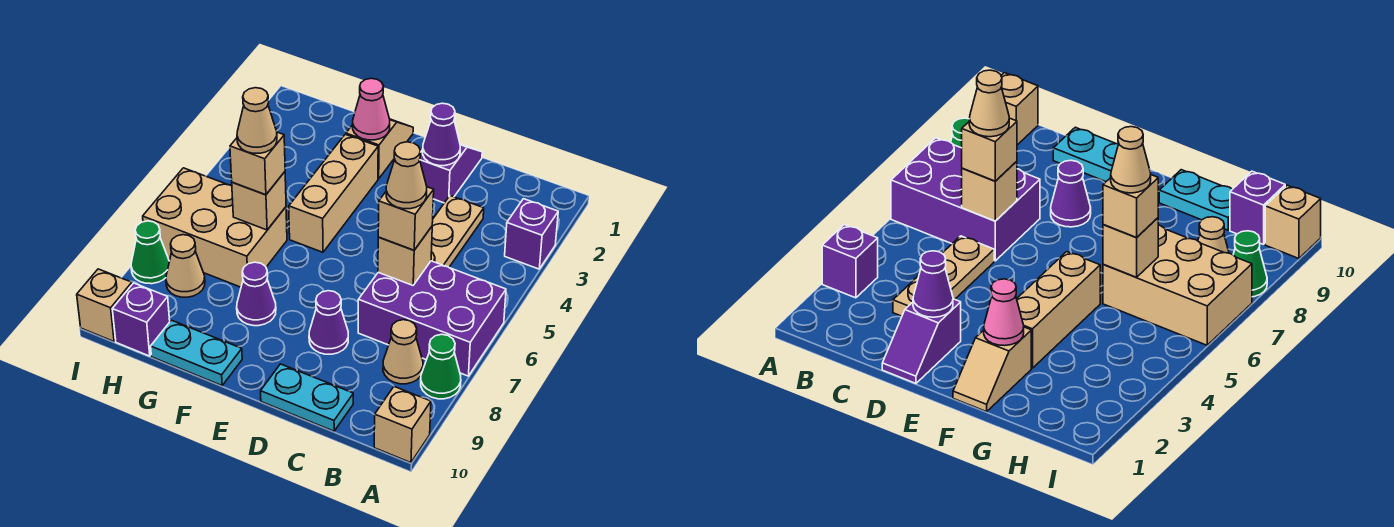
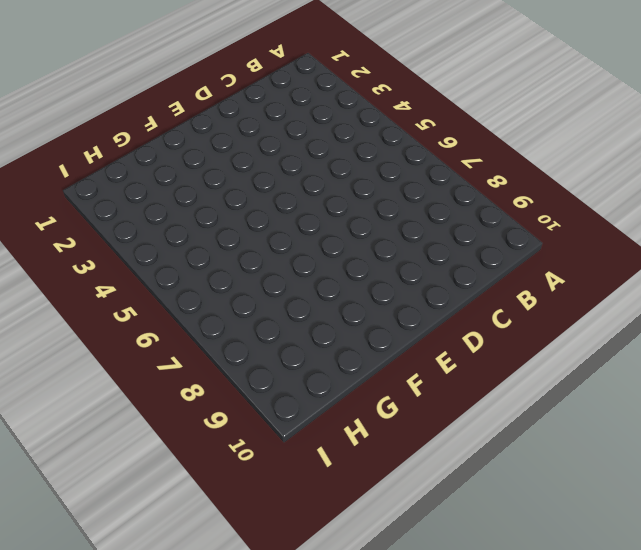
none -> purple brick A3 level 1
none -> purple brick A6:C7 level 1
none -> green cone A8 level 1

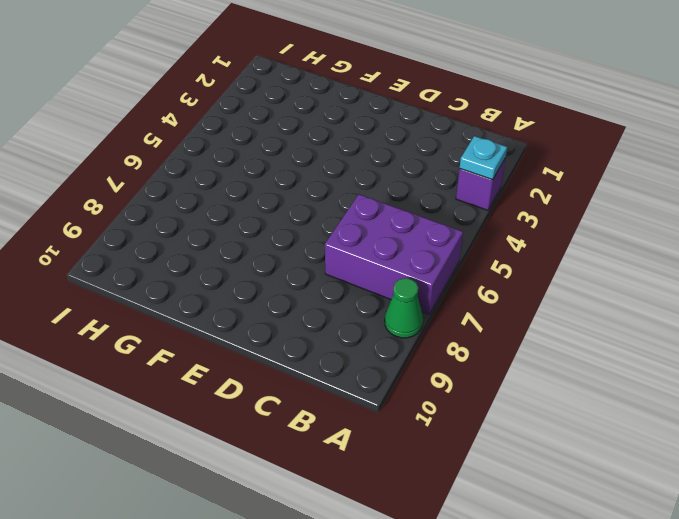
cyan plate A3 level 2 -> none
none -> tan brick A10 level 1
none -> tan cone B8 level 1
none -> tan plate C3:C5 level 1

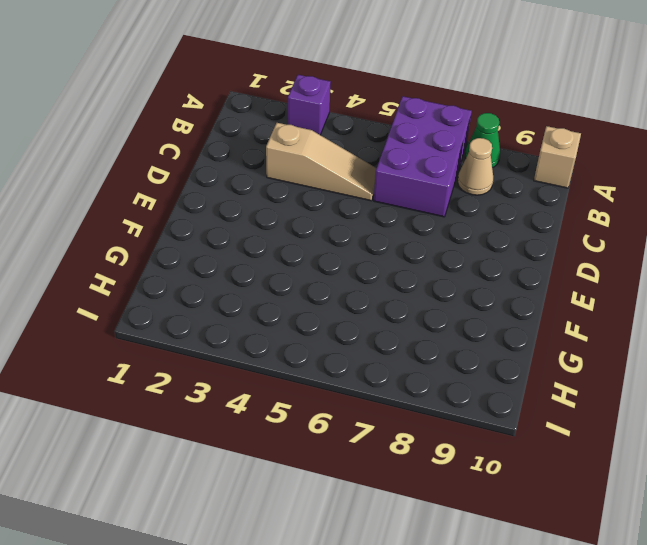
tan slope C3:C5 level 1 top 3 -> tan plate C3:C5 level 1
none -> cyan plate C10:D10 level 1
none -> purple slope D1:D2 level 1 top 2
none -> purple cone D8 level 1

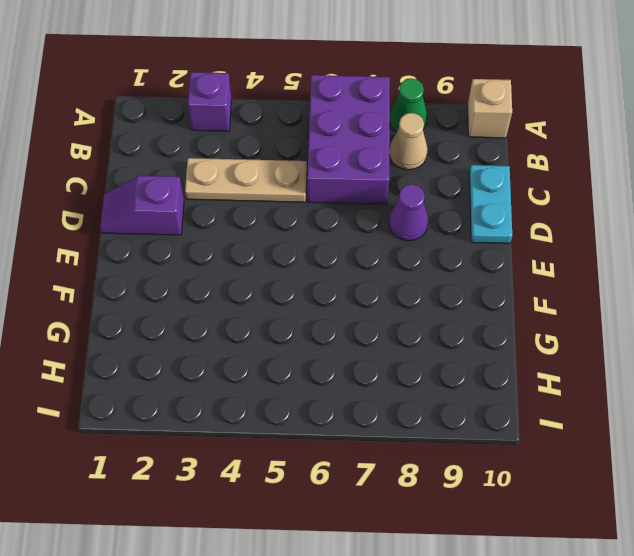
none -> tan slope F1:F2 level 1 top 2
none -> tan brick F3:F5 level 1
none -> purple cone F8 level 1

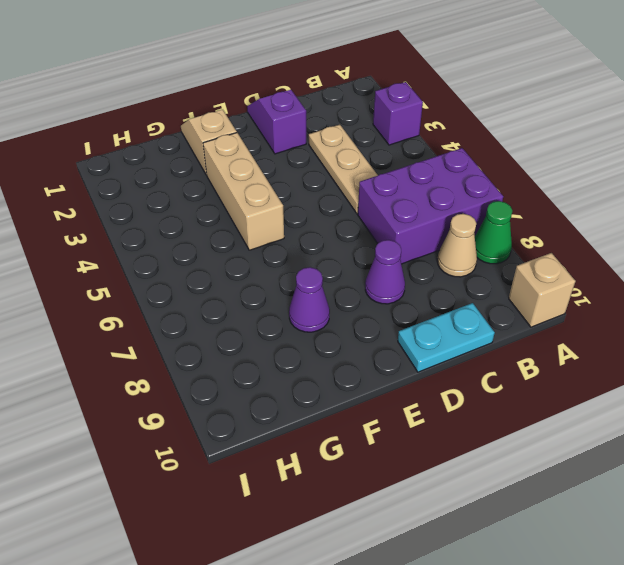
none -> cyan plate F10:G10 level 1
none -> tan brick G6:I7 level 1
none -> tan cone H8 level 1

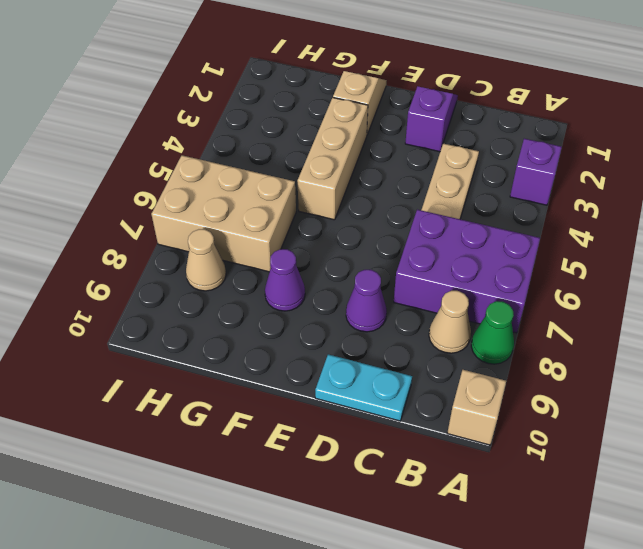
none -> cyan plate F10:G10 level 1
none -> purple brick H10 level 1
none -> green cone I8 level 1

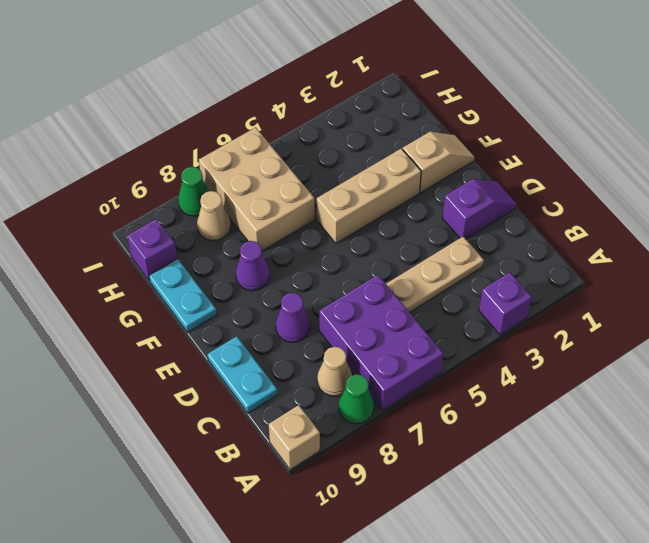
none -> tan brick I10 level 1
none -> tan brick C6 level 2
none -> purple cone D2 level 2

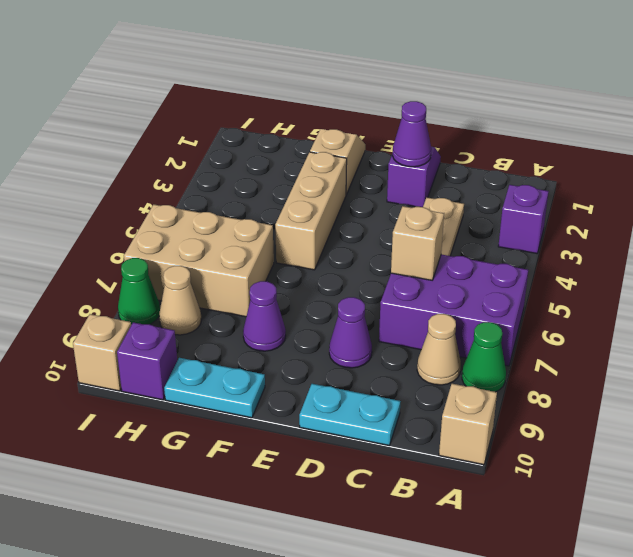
none -> pink cone F2 level 2
none -> tan brick G6 level 2
none -> tan brick C6 level 3

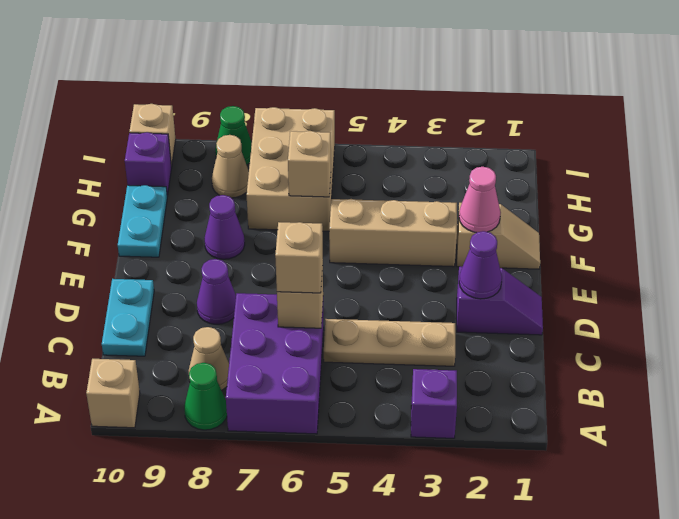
none -> tan brick G6 level 3
none -> tan cone C6 level 4
none -> tan cone G6 level 4

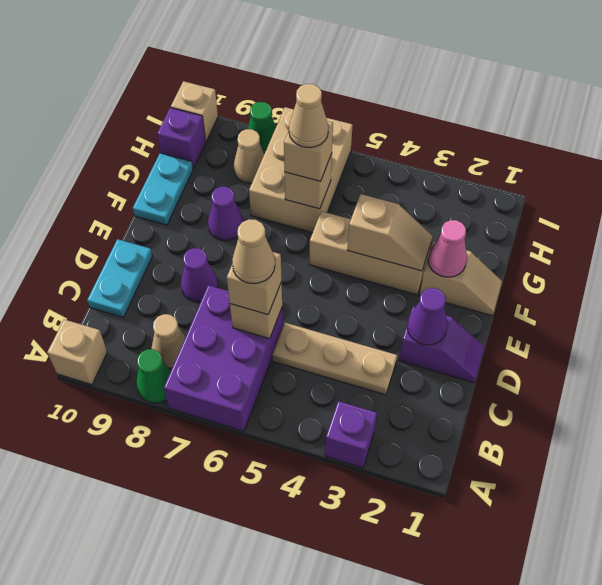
tan slope F3:F4 level 2 top 4 -> none

